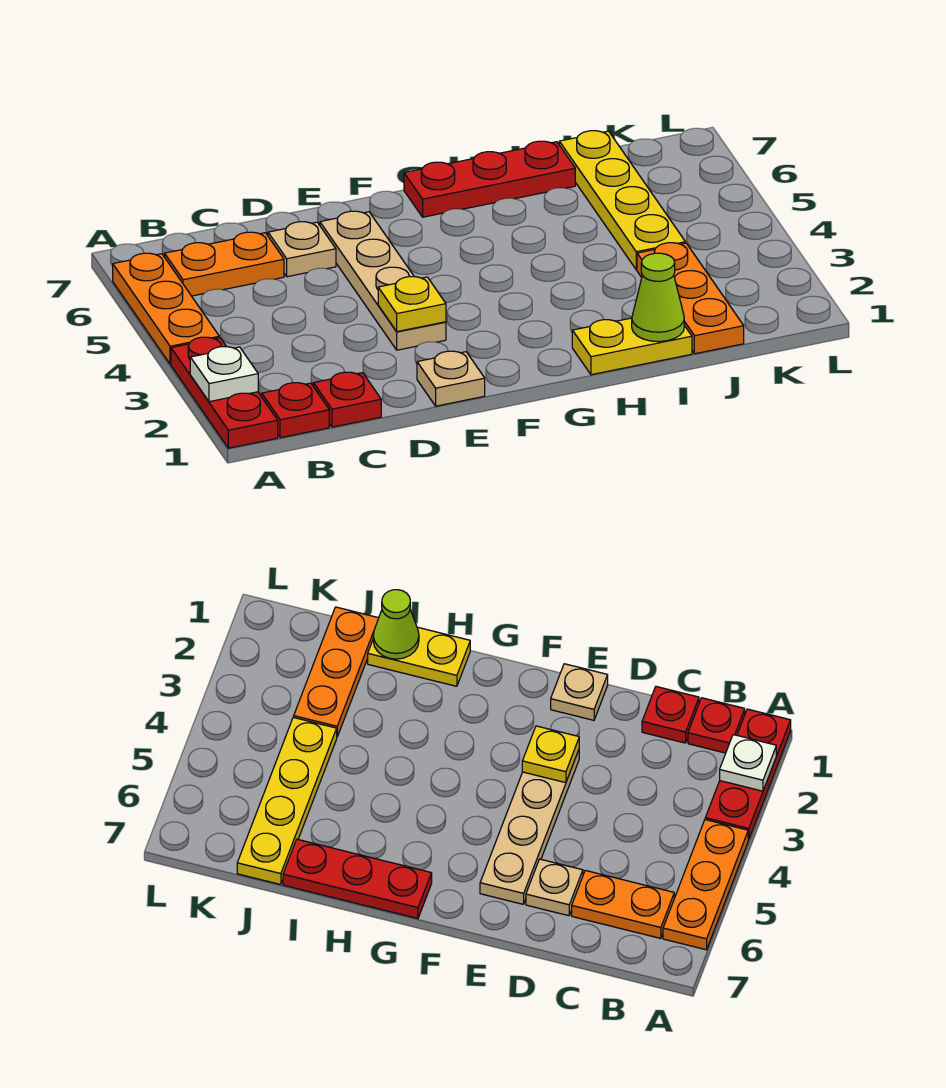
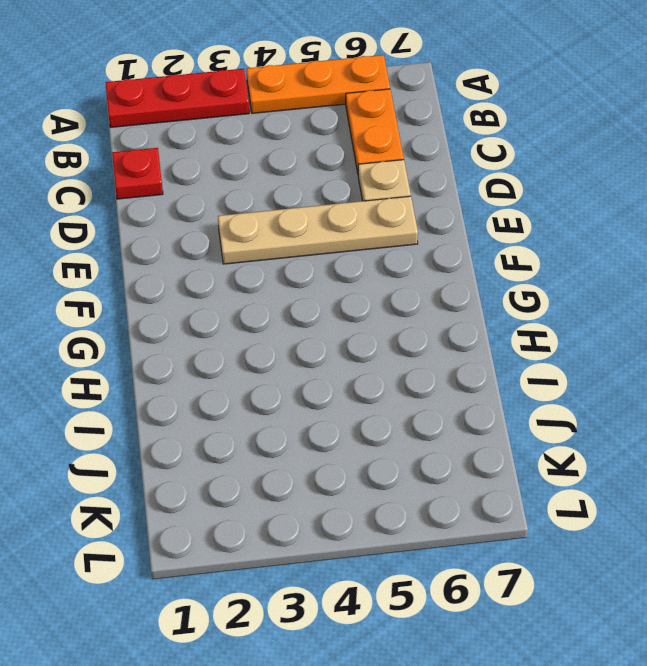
none -> red plate B1 level 1
none -> tan plate E1 level 1
none -> red plate G7:I7 level 1

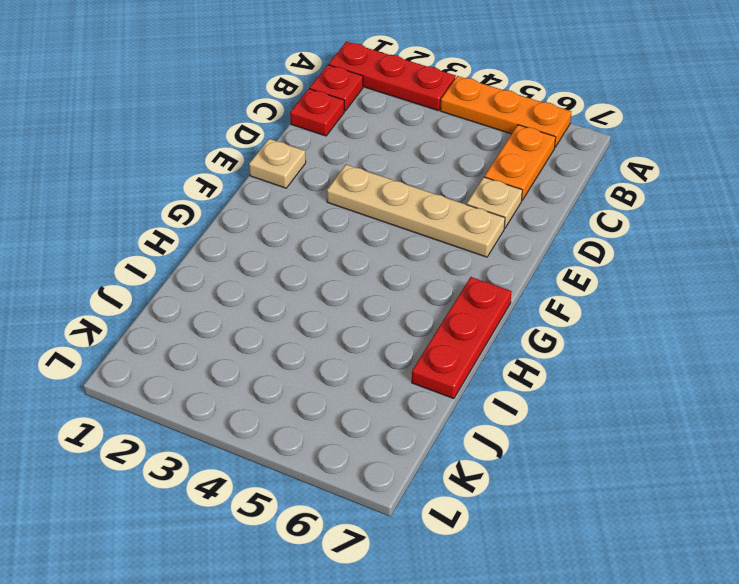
none -> yellow plate H1:I1 level 1
none -> orange plate J1:J3 level 1
none -> yellow plate J4:J7 level 1

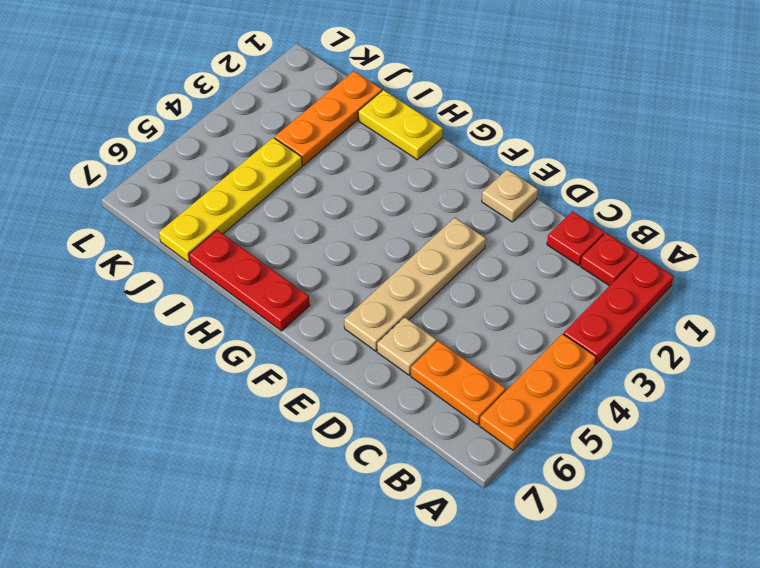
none -> white plate A2 level 2
none -> yellow plate E3 level 2
none -> lime cone I1 level 2

